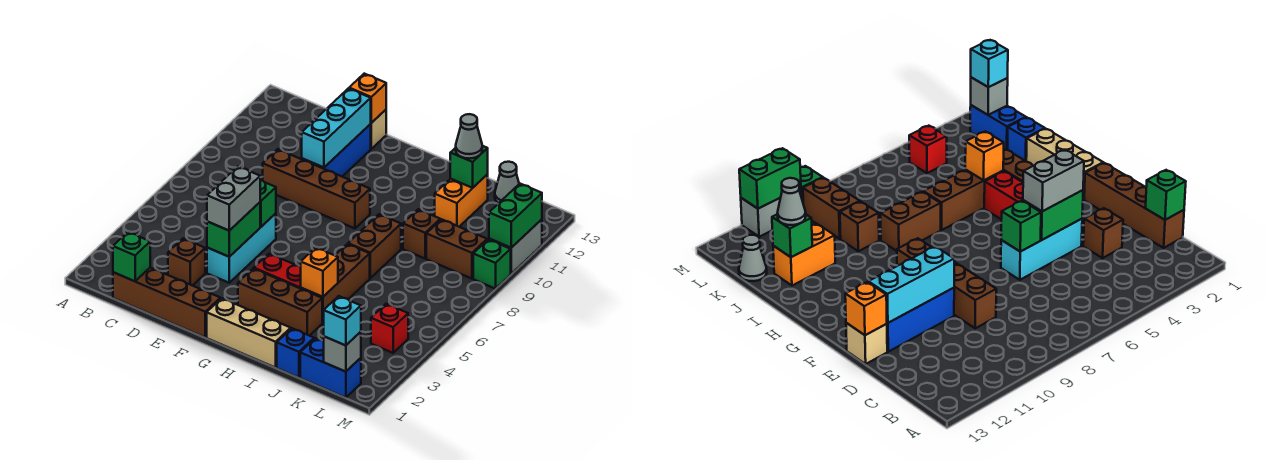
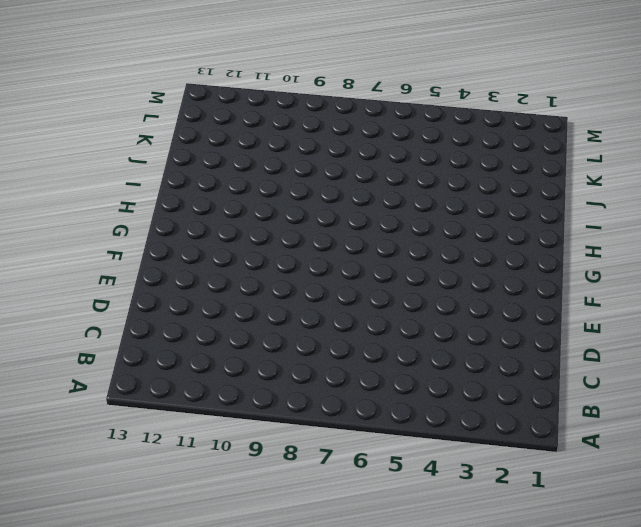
none -> brown brick C1:F1 level 1
none -> brown brick D3 level 1
none -> brown brick D9:G9 level 1
none -> cyan brick E4:E6 level 1

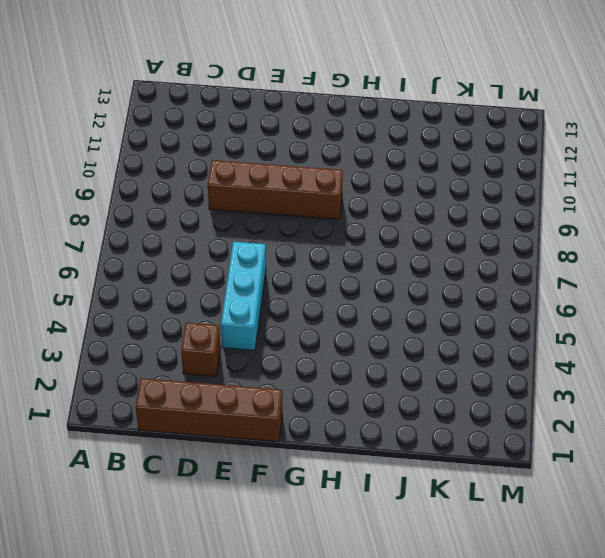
none -> blue brick E10:E12 level 1
none -> tan brick E13 level 1
none -> tan brick G1:I1 level 1
none -> brown brick G3:I3 level 1

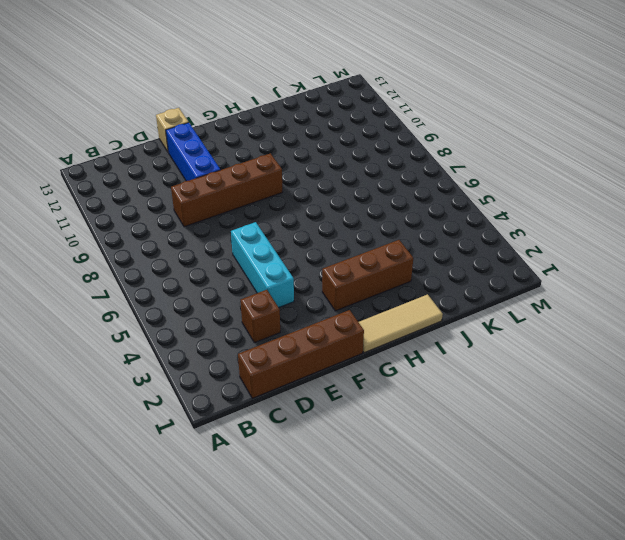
tan tile G1:I1 level 1 -> tan brick G1:I1 level 1
none -> red brick G4:H4 level 1
none -> brown brick I4:I6 level 1
none -> brown brick I7:I8 level 1
none -> blue brick J1 level 1

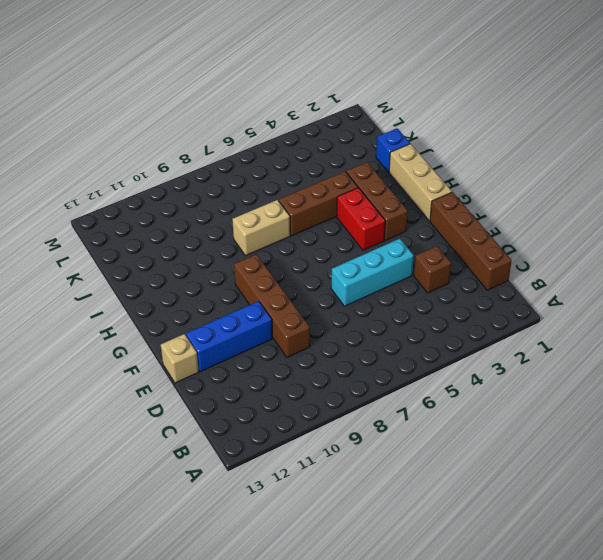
tan brick I7:I8 level 1 -> brown brick I7:I8 level 1
none -> brown brick J9 level 1
none -> orange brick J11:J12 level 1
none -> blue brick K1:L1 level 1
none -> brown brick K9:L9 level 1

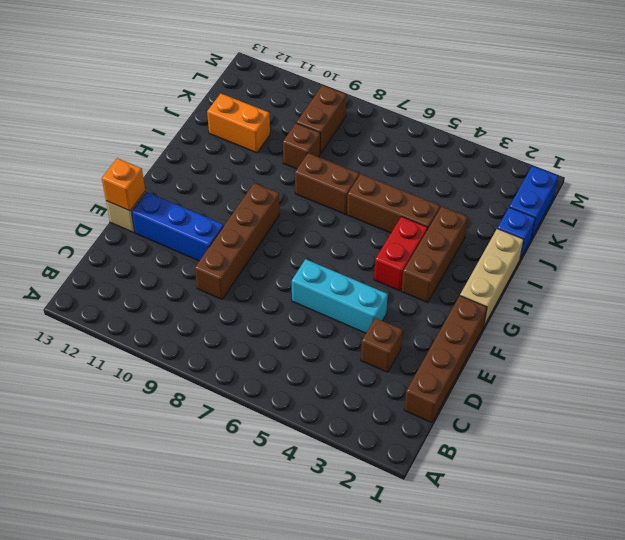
none -> grey cone K13 level 1
none -> red brick L4 level 1
none -> green brick M9 level 1
none -> grey brick M10:M11 level 1

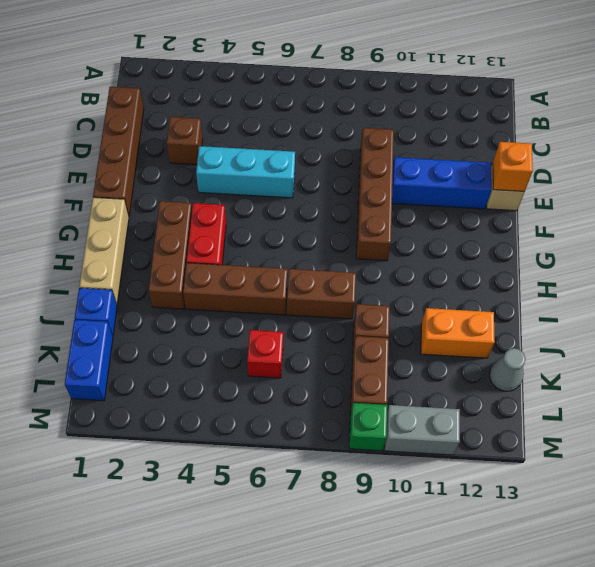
red brick K6 level 1 -> red brick L4 level 1
none -> green brick C1 level 2
none -> green brick E4:E5 level 2
none -> green brick E6 level 2
none -> cyan brick E10:E12 level 2

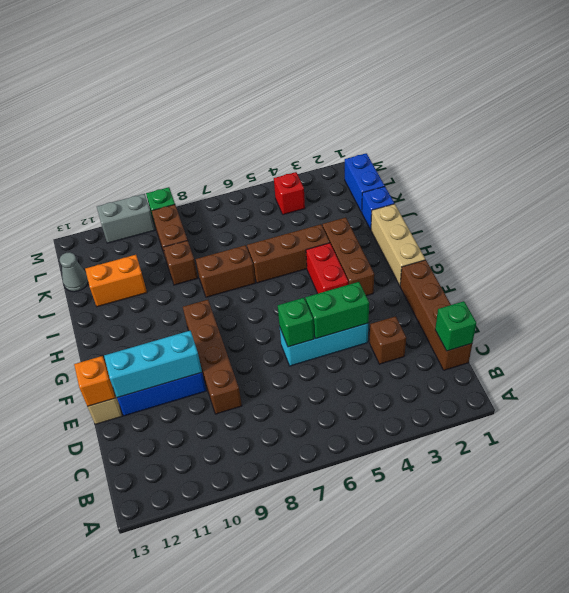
none -> orange brick I4 level 2
none -> green brick J12 level 2
none -> grey brick L1 level 2
none -> green brick M10:M11 level 2

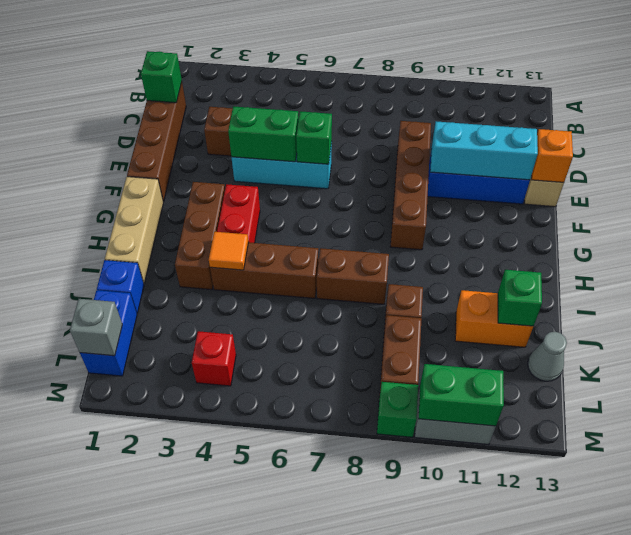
orange tile I4 level 2 -> orange brick I4 level 2
none -> grey brick E4:E5 level 3
none -> grey cone J12 level 3
none -> cyan brick L1 level 3

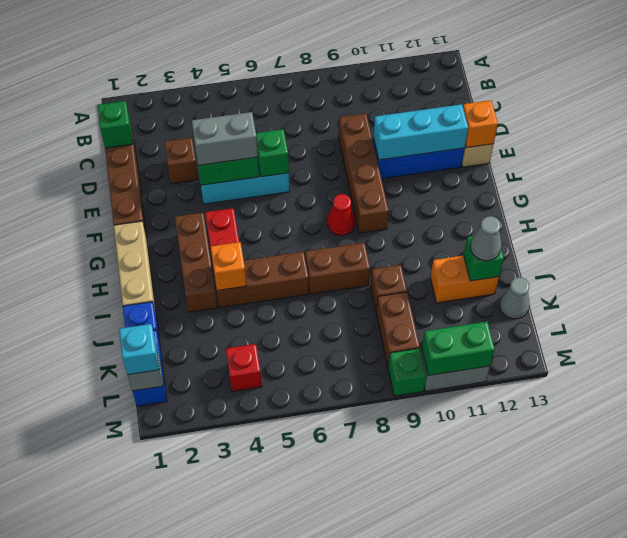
red cone G8 level 1 -> none

